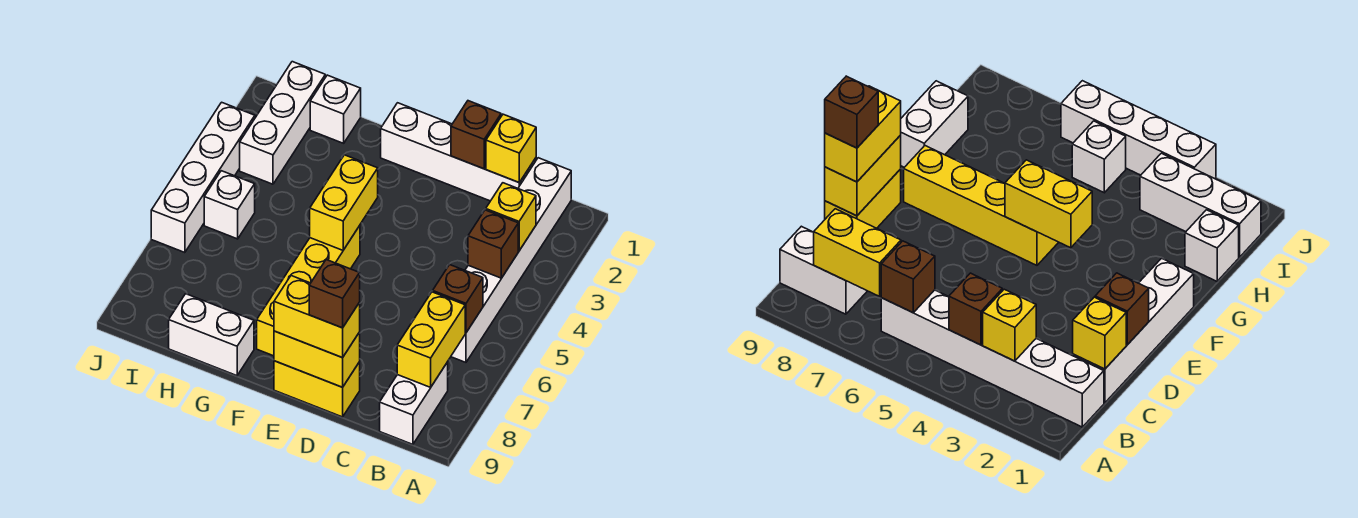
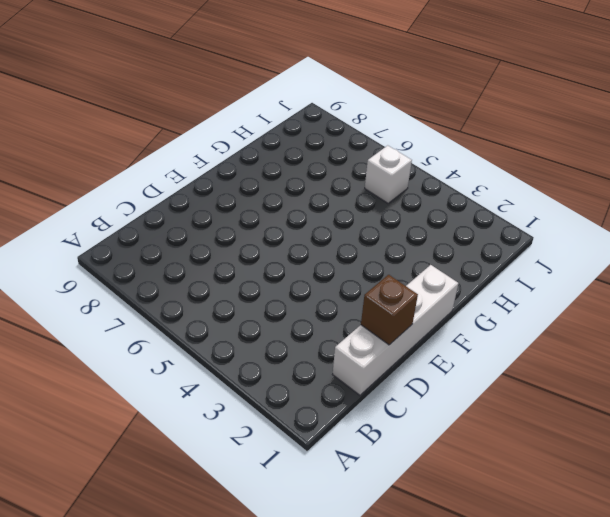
none -> white brick B1:B6 level 1
none -> white brick B8:B9 level 1
none -> yellow brick D9:E9 level 1

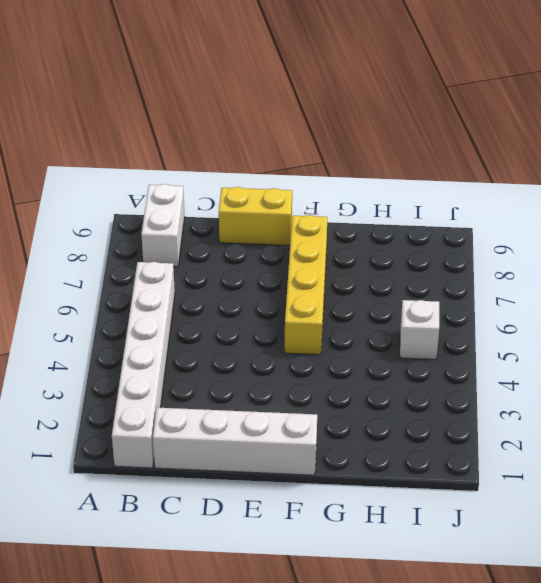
none -> white brick G9:H9 level 1
none -> white brick H1 level 1
none -> white brick I1:I3 level 1

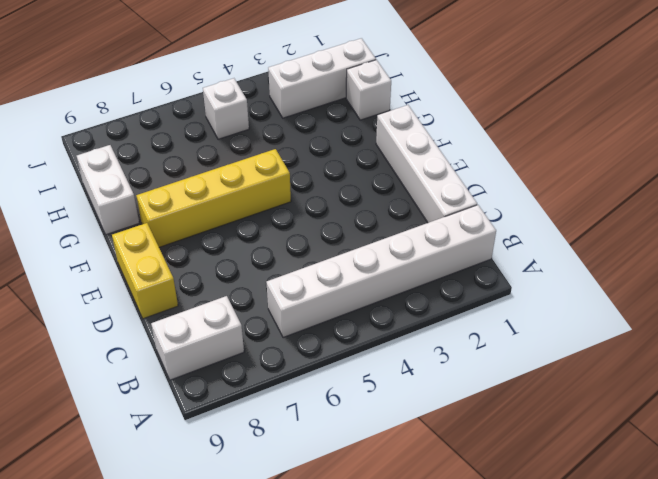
none -> white brick J3:J6 level 1
none -> yellow brick B3 level 2
none -> brown brick B4 level 2

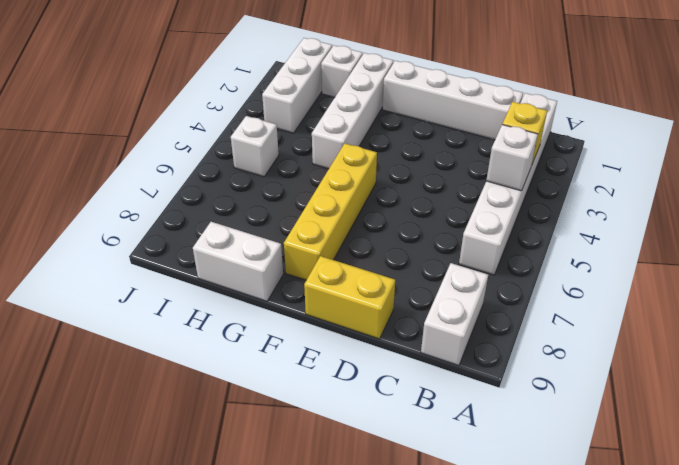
white brick B4 level 2 -> brown brick B4 level 2
white brick G1:G4 level 1 -> white brick J3:J6 level 1
none -> brown brick B6 level 2
none -> yellow brick B7:B8 level 2
none -> yellow brick C1 level 2

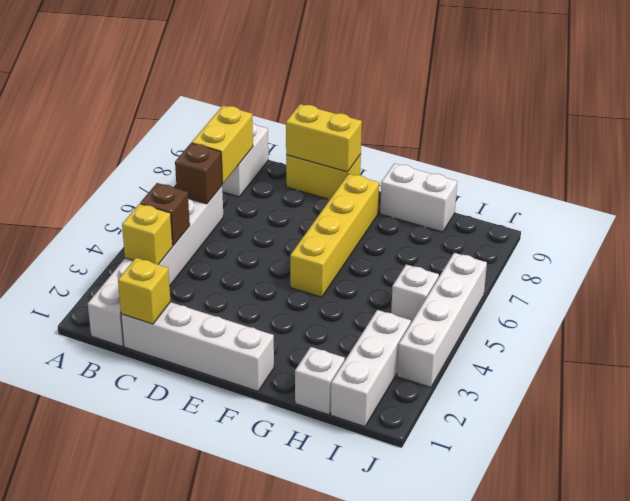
none -> brown brick D1 level 2
none -> yellow brick F4:F5 level 2
none -> yellow brick D9:E9 level 3

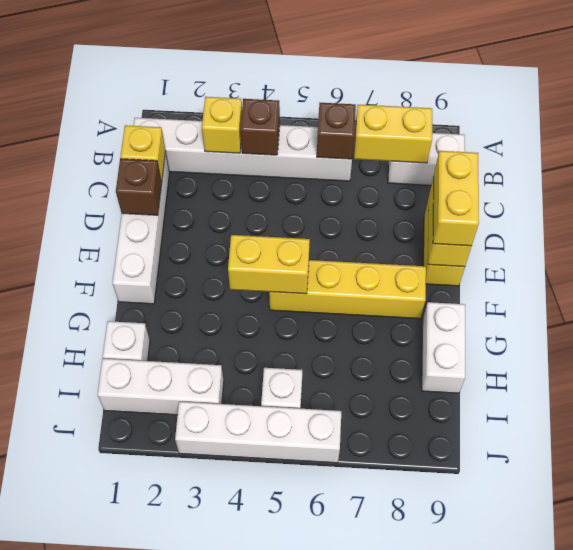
none -> brown brick D9 level 4

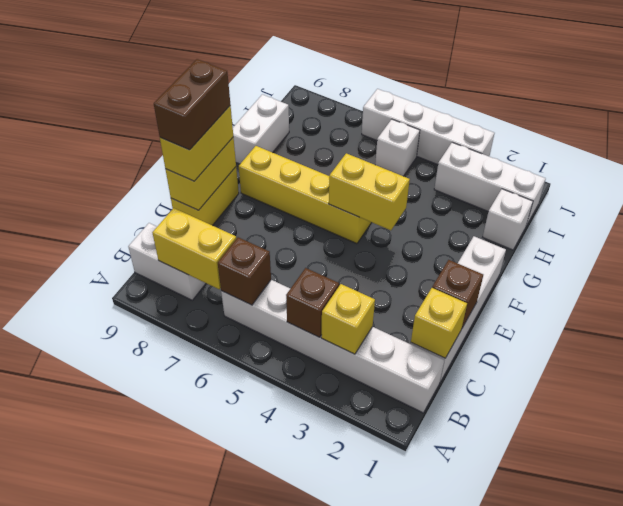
brown brick D9:E9 level 4 -> brown brick D9 level 4

